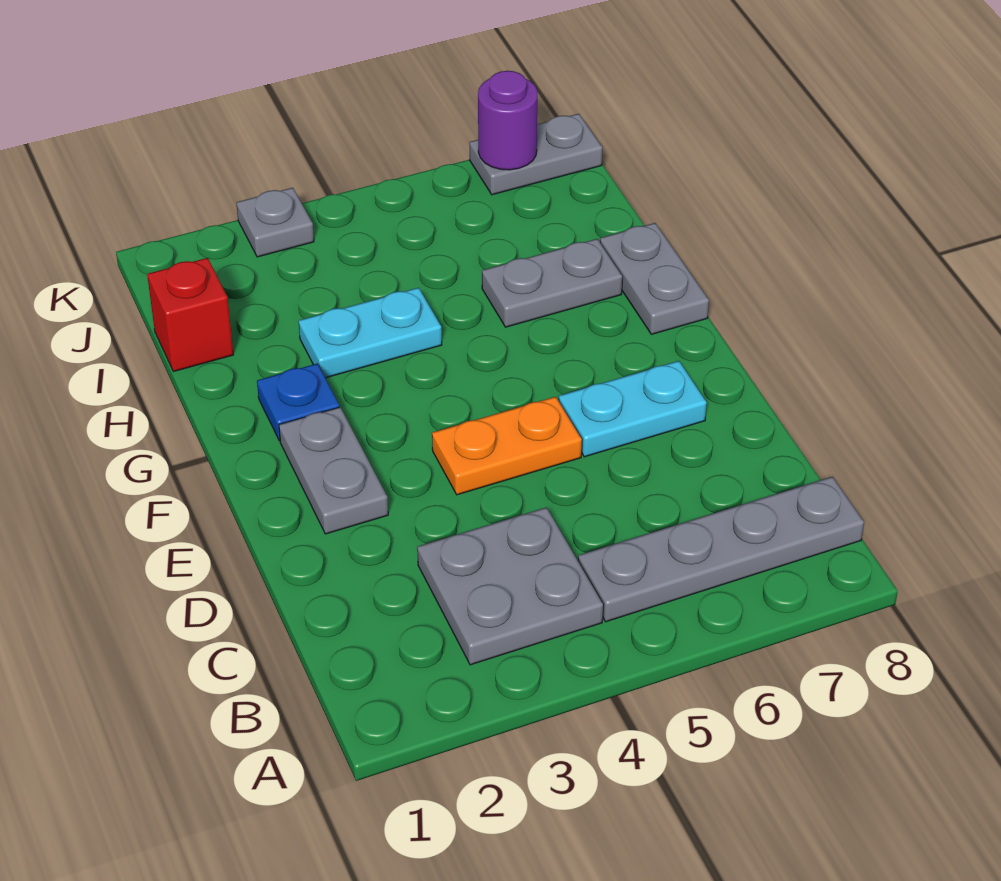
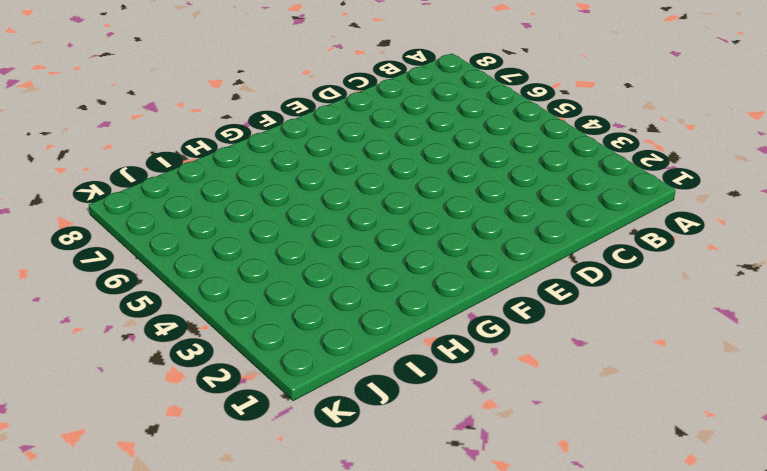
none -> grey plate B3:C4 level 1
none -> grey plate B5:B8 level 1
none -> grey plate E2:F2 level 1

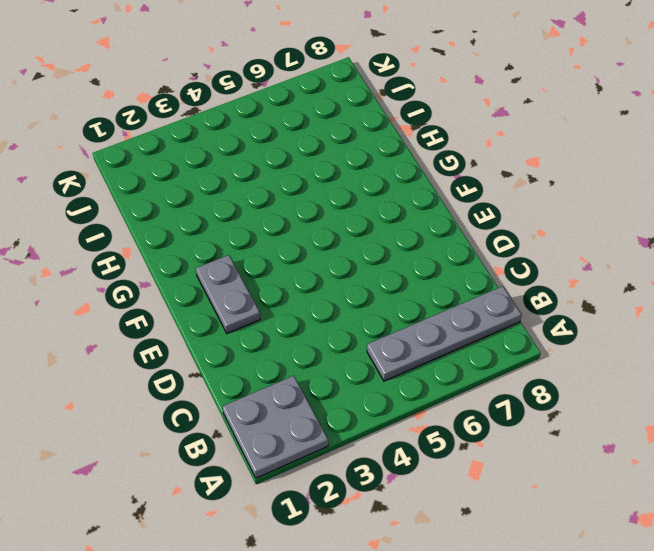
grey plate A1:B2 level 1 -> grey plate B3:C4 level 1
none -> orange plate E4:E5 level 1
none -> cyan plate E6:E7 level 1
none -> blue plate G2 level 1

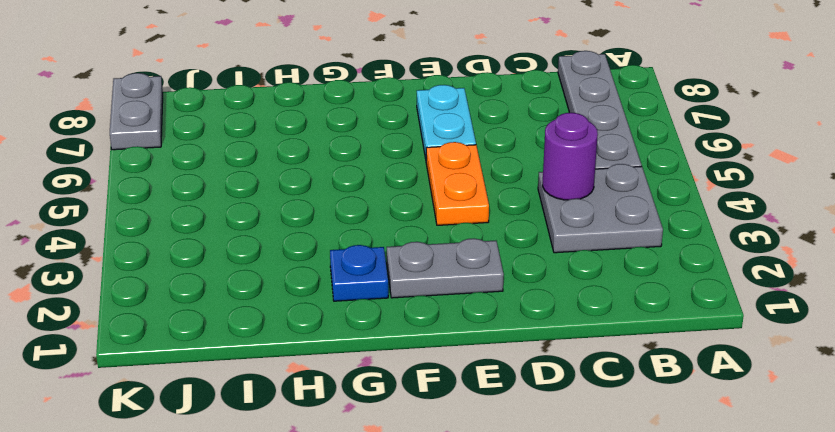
purple round brick C4 level 2 -> purple round brick K7 level 2
none -> grey plate G8:H8 level 1
none -> cyan plate H3:H4 level 1
none -> grey plate H6:H7 level 1

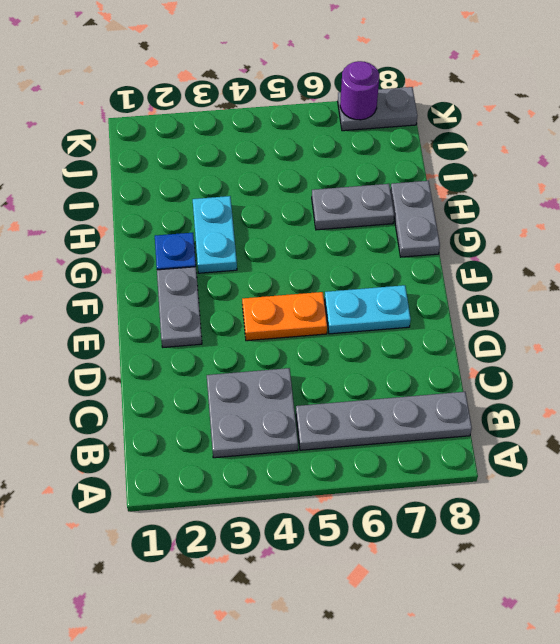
cyan plate G3:H3 level 1 -> cyan plate H3:H4 level 1
none -> red brick I1 level 1
none -> grey plate K3 level 1

